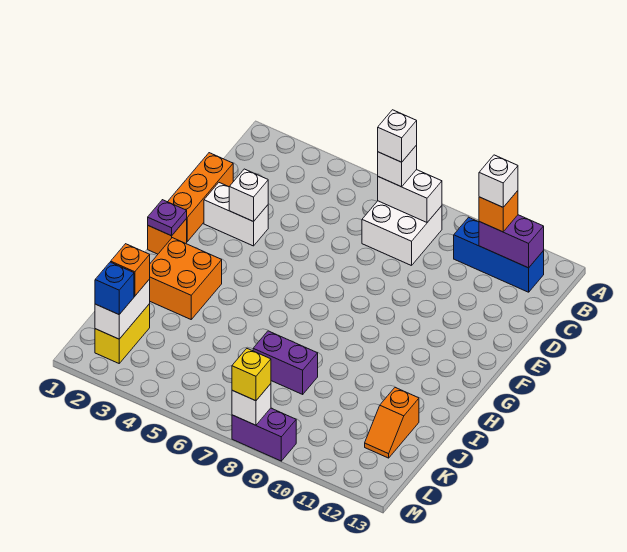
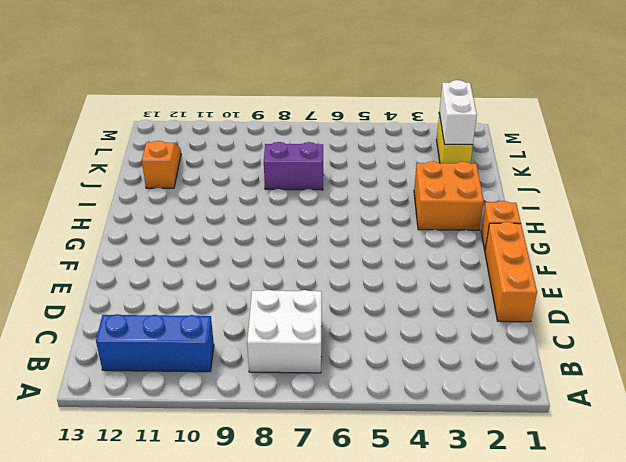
none -> white brick E2:E3 level 1
none -> purple brick M8:M9 level 1
none -> white brick B7:B8 level 2

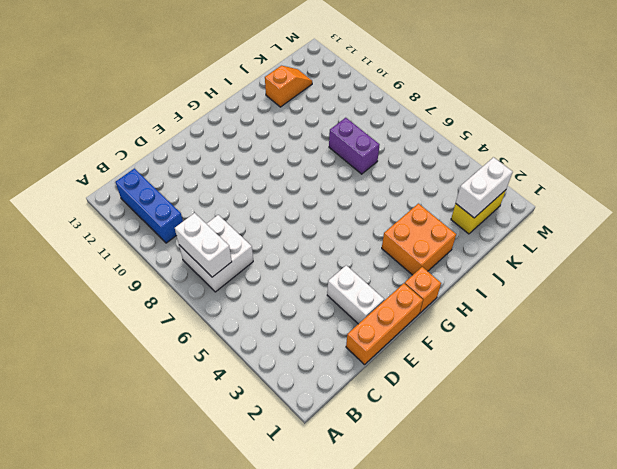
none -> purple brick M8:M9 level 1
none -> purple brick B11:B12 level 2
none -> white brick E3 level 2

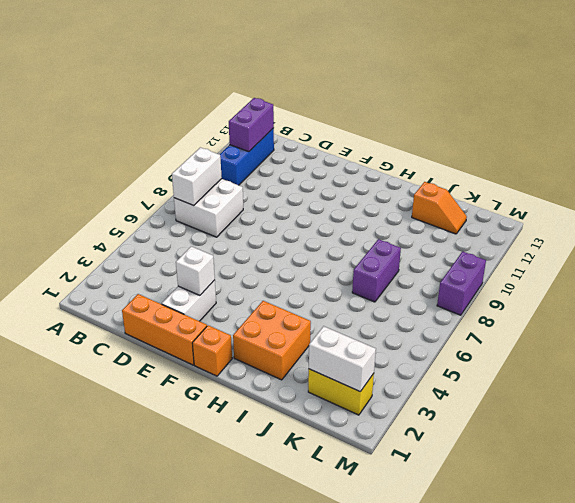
none -> purple plate G1 level 2
none -> white brick M8 level 2
none -> white brick B7 level 3

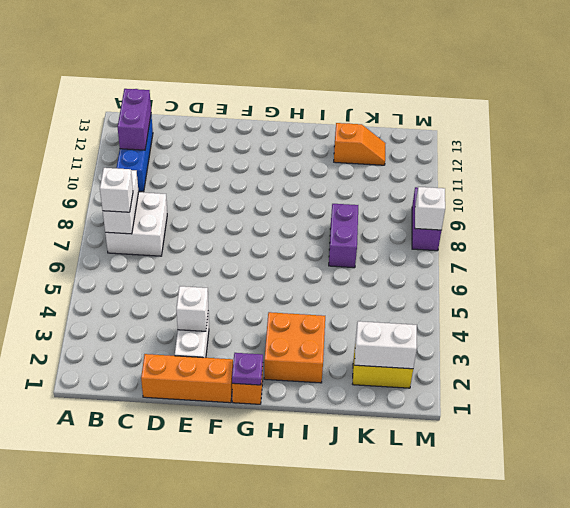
none -> orange brick B11 level 3
none -> orange brick K2 level 3
none -> blue brick L2 level 3

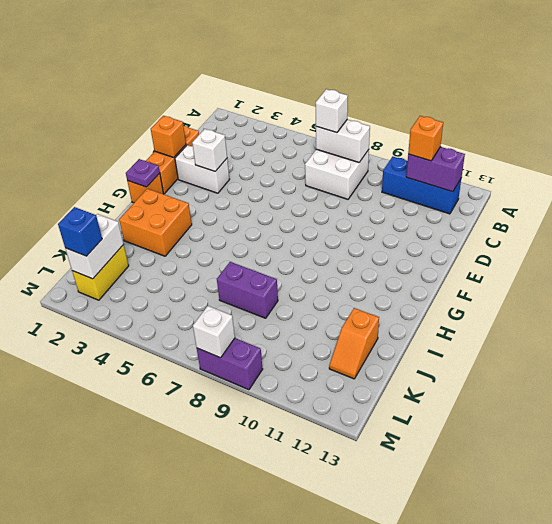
orange brick E1 level 2 -> orange brick K2 level 3
none -> yellow brick M8 level 3
none -> white brick B7 level 4
none -> white brick B11 level 4

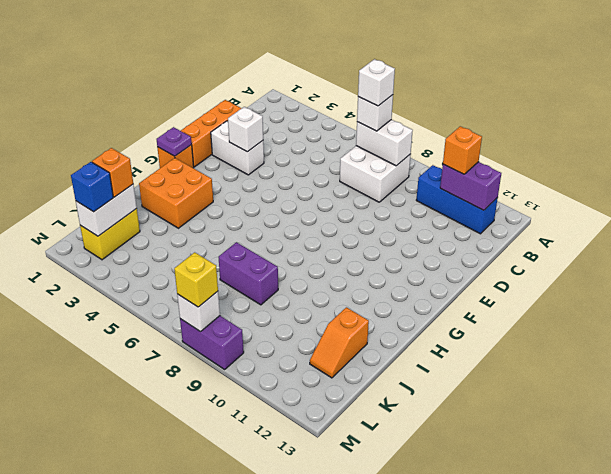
none -> white brick B11 level 4

